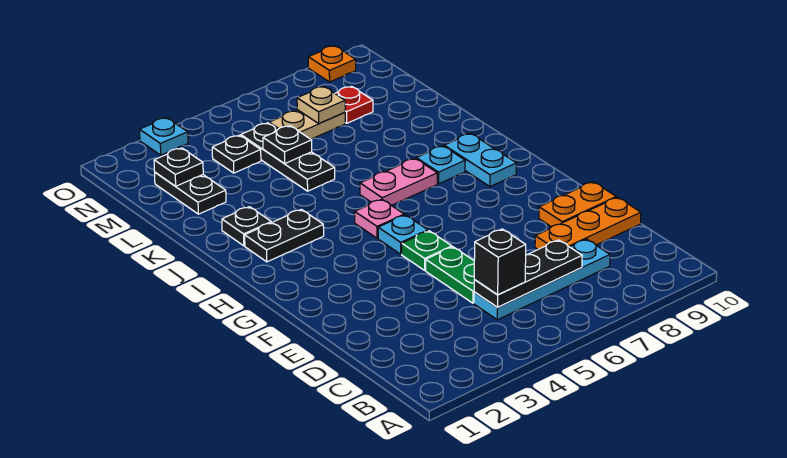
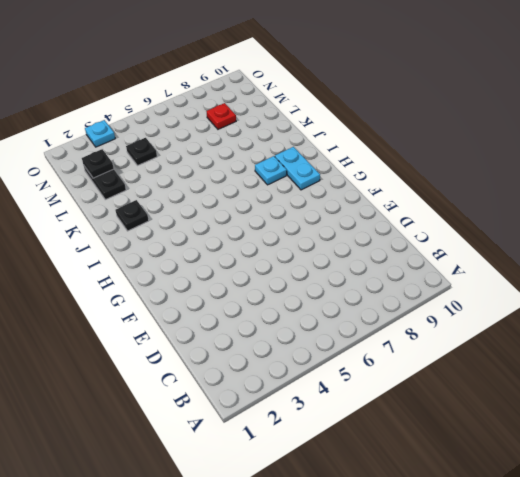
none -> cyan plate C5:C8 level 1
none -> green plate D5:E5 level 1
none -> orange plate D8:D10 level 1

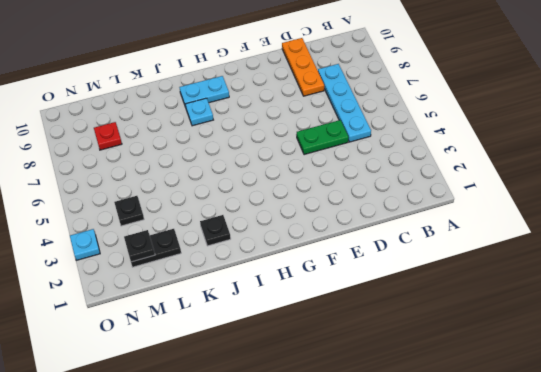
none -> orange plate E9:E10 level 1
none -> green plate F5 level 1
none -> cyan plate G5 level 1

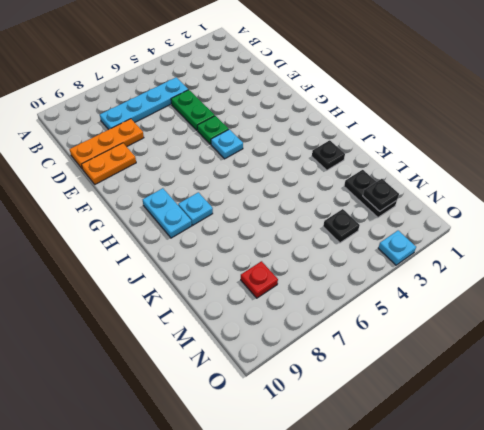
none -> pink plate H5 level 1
none -> black plate I2:I3 level 1
none -> pink plate I6:I7 level 1

